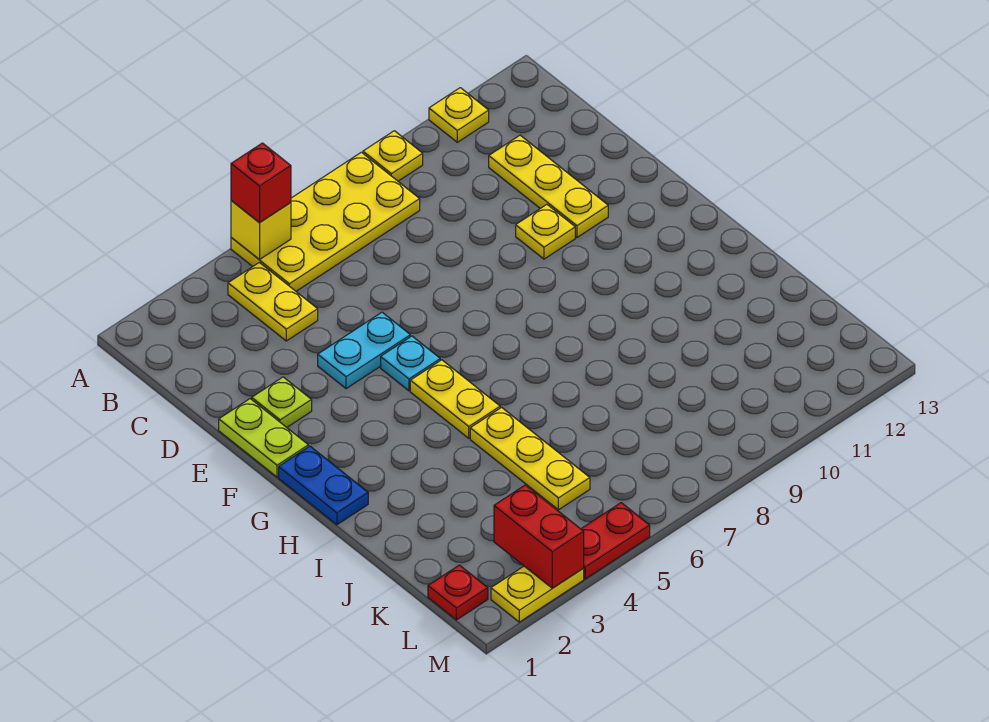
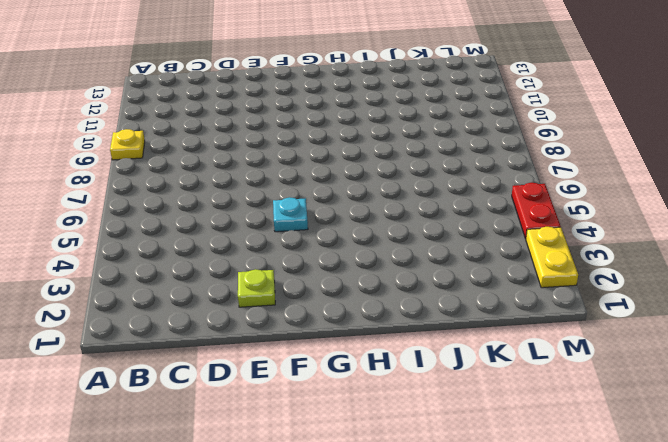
none -> yellow plate A5:B8 level 1
none -> yellow plate A11 level 1
none -> yellow plate B4:C4 level 1

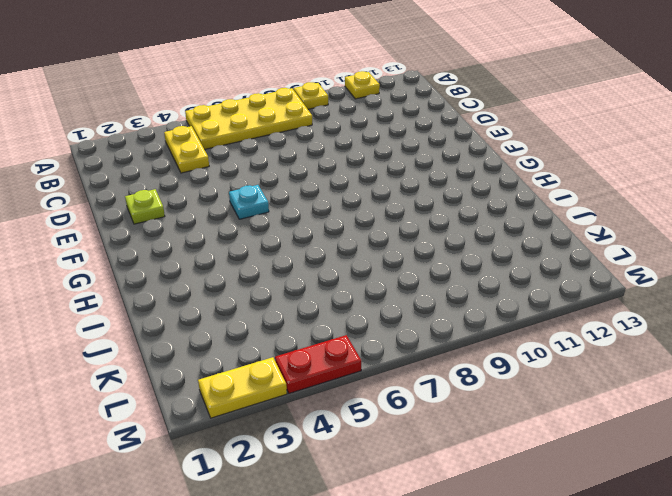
none -> yellow plate C11:E11 level 1
none -> lime plate E1:F1 level 1
none -> cyan plate E4:E5 level 1

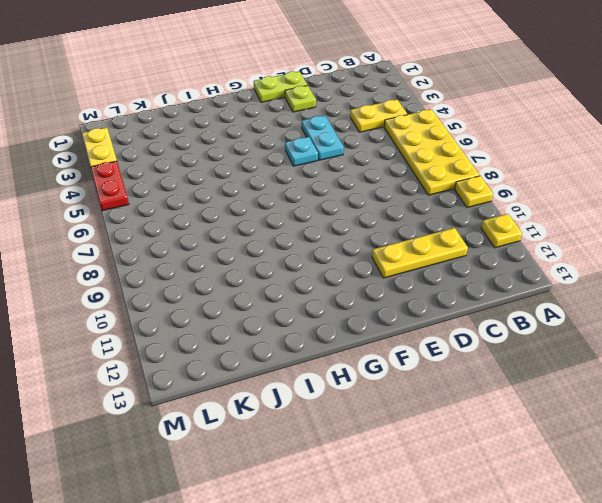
none -> yellow plate E10 level 1
none -> blue plate G1:H1 level 1
none -> yellow plate G5:H5 level 1

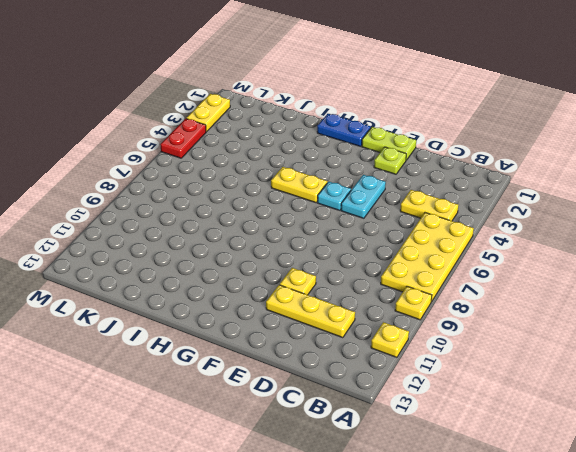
none -> yellow plate I5:K5 level 1
none -> red plate L1 level 1
none -> yellow brick A5 level 2

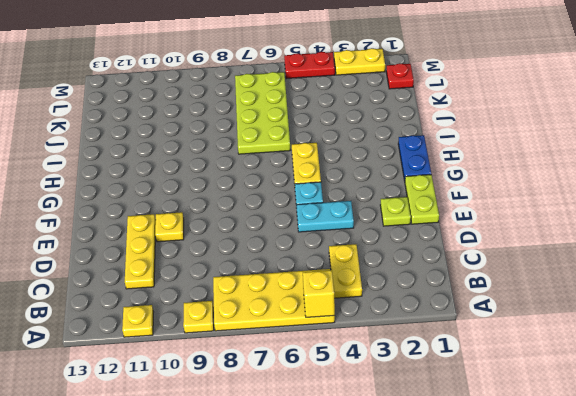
lime plate I6:L7 level 1 -> none
none -> yellow plate I5:K5 level 1
none -> red brick L3:M3 level 2
none -> red brick A5 level 3

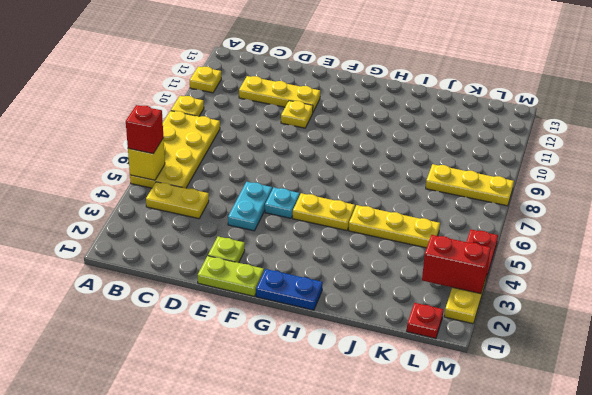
yellow plate K8:M8 level 1 -> none

